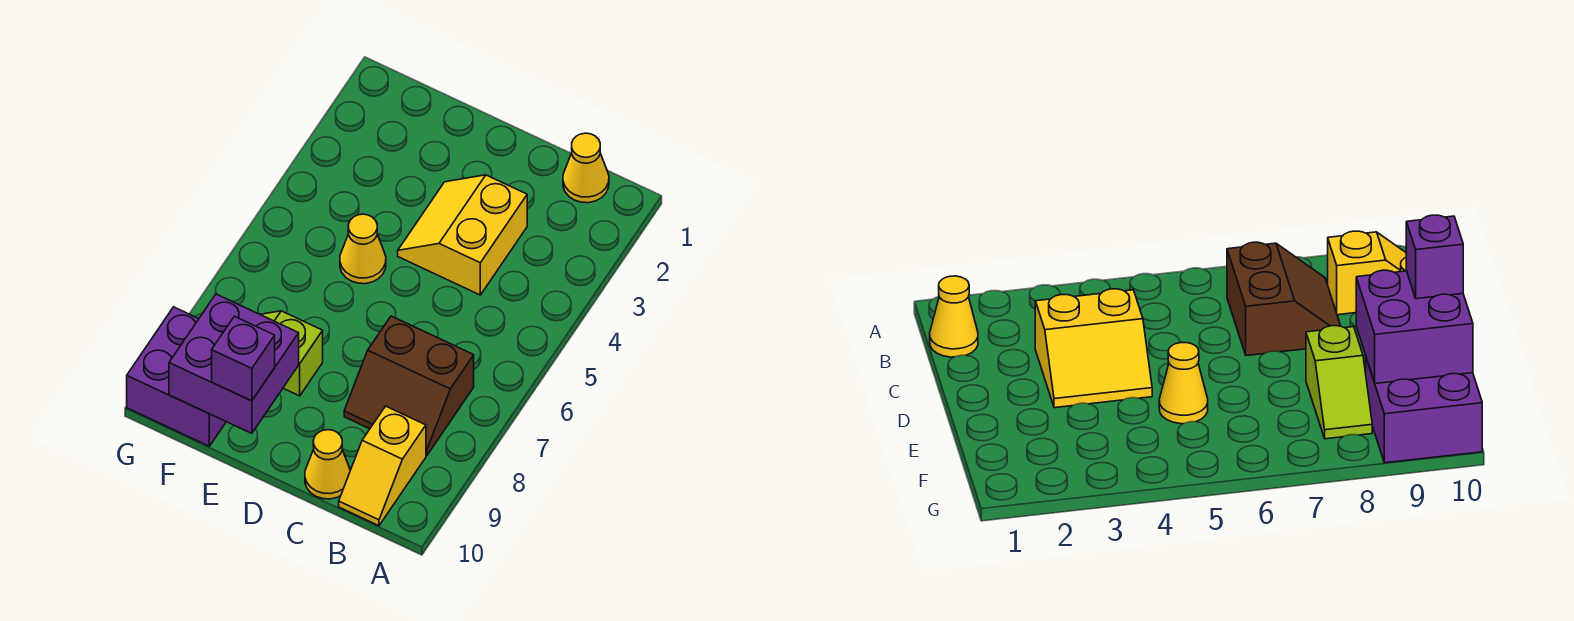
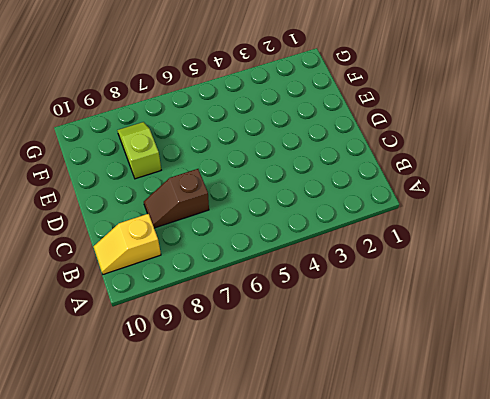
brown slope C7:C8 level 1 top 7 -> brown slope B7:C8 level 1 top 7
none -> yellow cone B1 level 1
none -> yellow slope C3:D4 level 1 top C

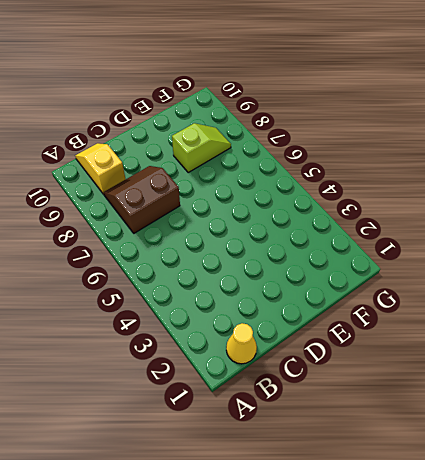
none -> yellow slope C3:D4 level 1 top C
none -> yellow cone C10 level 1

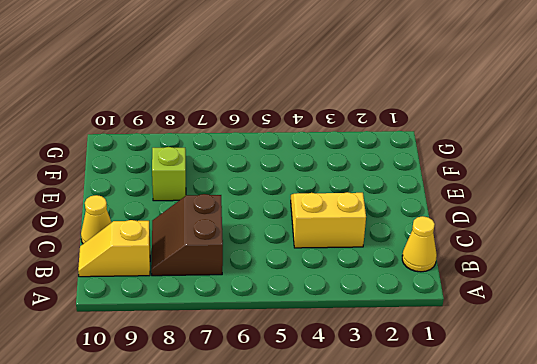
none -> yellow cone E5 level 1
none -> purple brick F9:G10 level 1

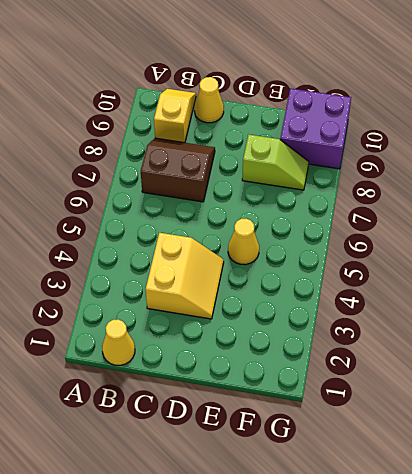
none -> purple brick E9:F10 level 2
none -> purple brick E10 level 3

